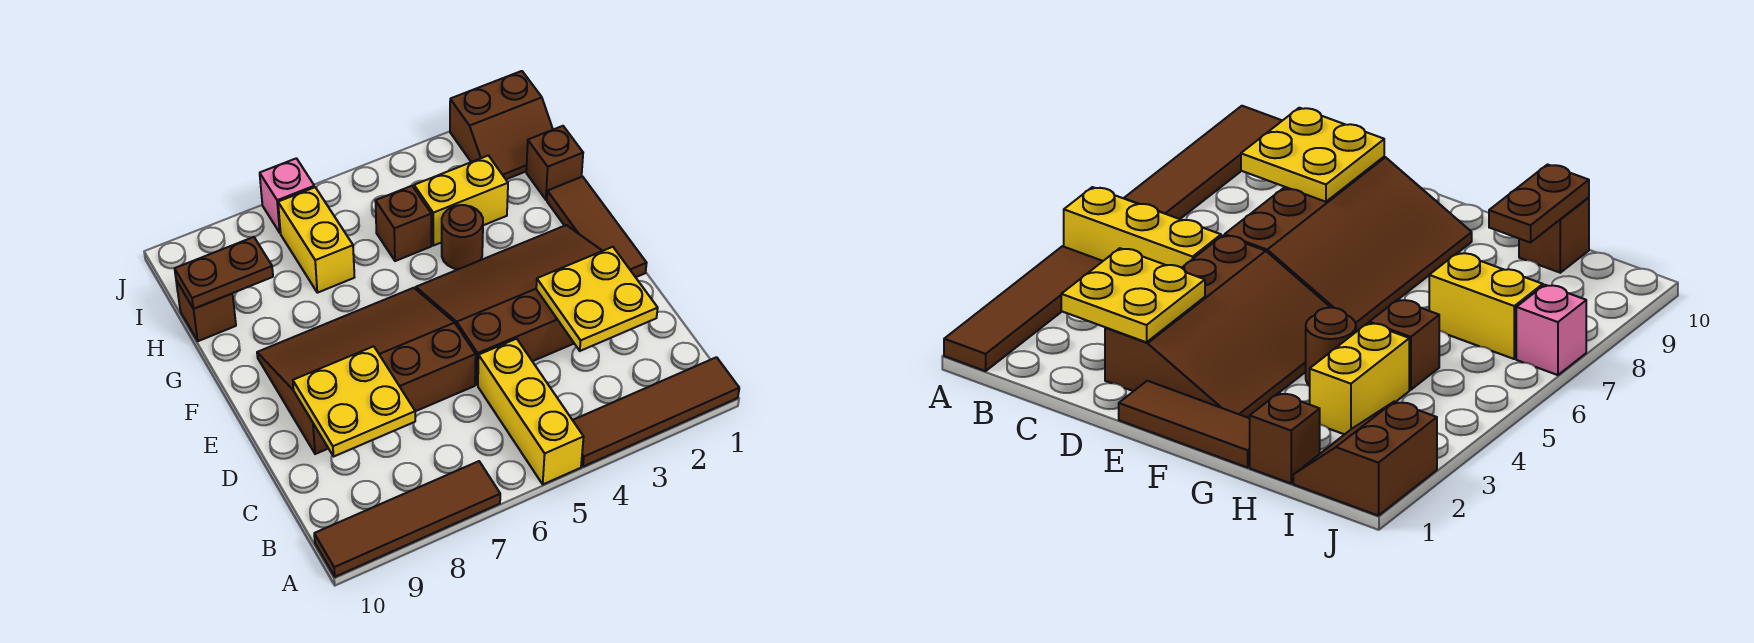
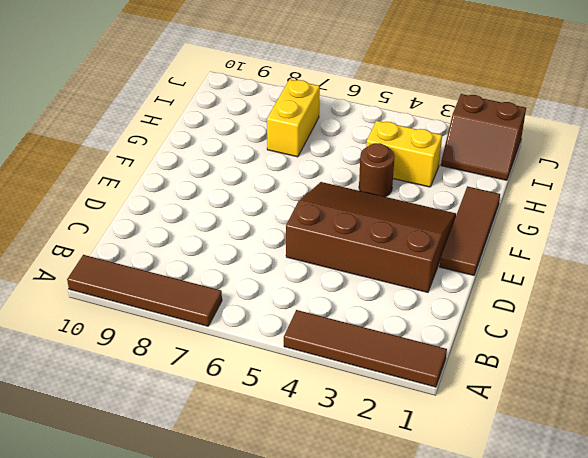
none -> yellow brick A5:C5 level 1
none -> brown slope D6:F9 level 1 top D
none -> brown brick H1 level 1

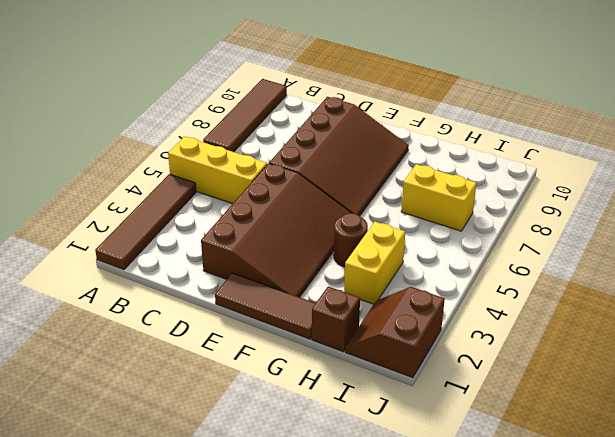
none -> brown brick H5 level 1
none -> brown brick H10 level 1
none -> pink brick J7 level 1

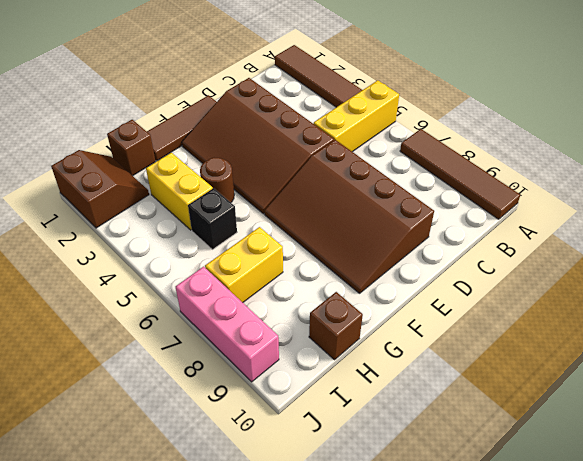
black brick H5 level 1 -> brown brick H5 level 1
pink brick J7:J9 level 1 -> pink brick J7 level 1
none -> yellow plate C2:D3 level 2
none -> yellow plate C8:D9 level 2
none -> brown plate H9:H10 level 2

